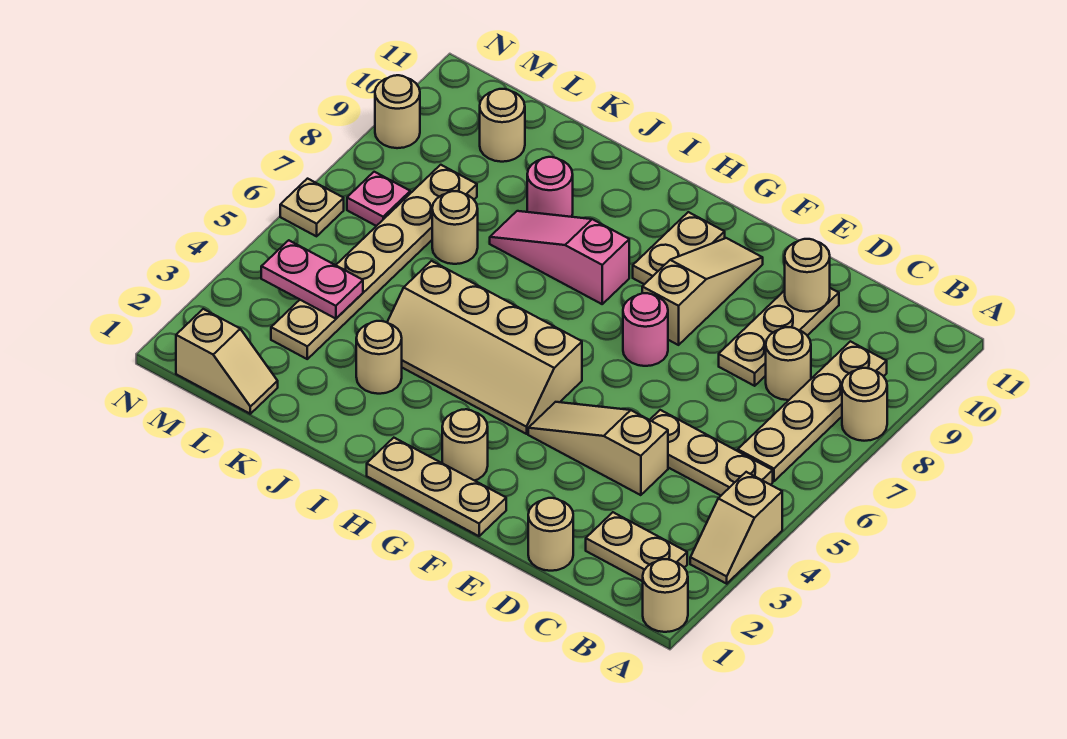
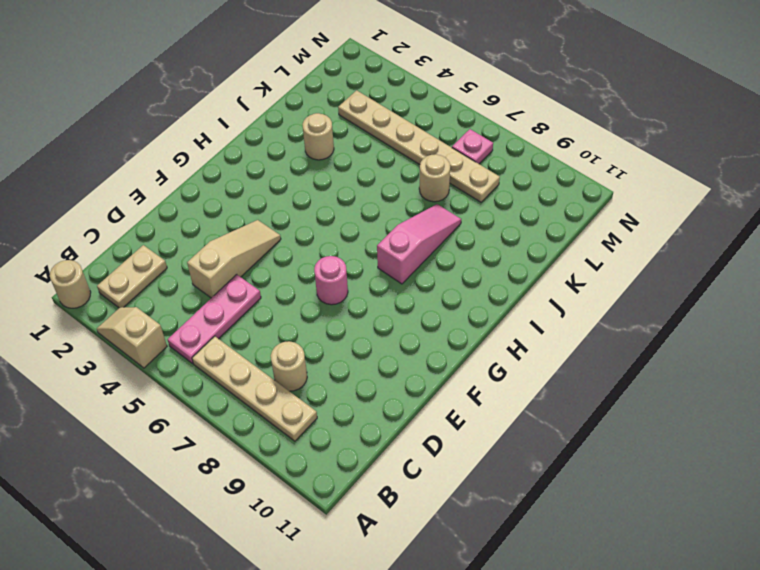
pink plate B5:D5 level 1 -> tan plate B5:D5 level 1
none -> tan round brick A8 level 1
none -> tan round brick D1 level 1
none -> tan plate D8:D10 level 1

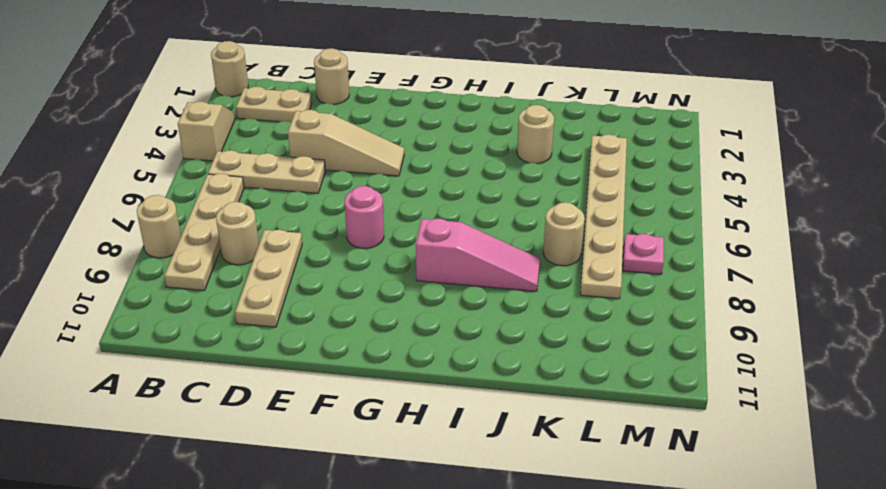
none -> tan plate F1:H1 level 1
none -> tan slope F8:F10 level 1 top 8
none -> tan round brick G2 level 1

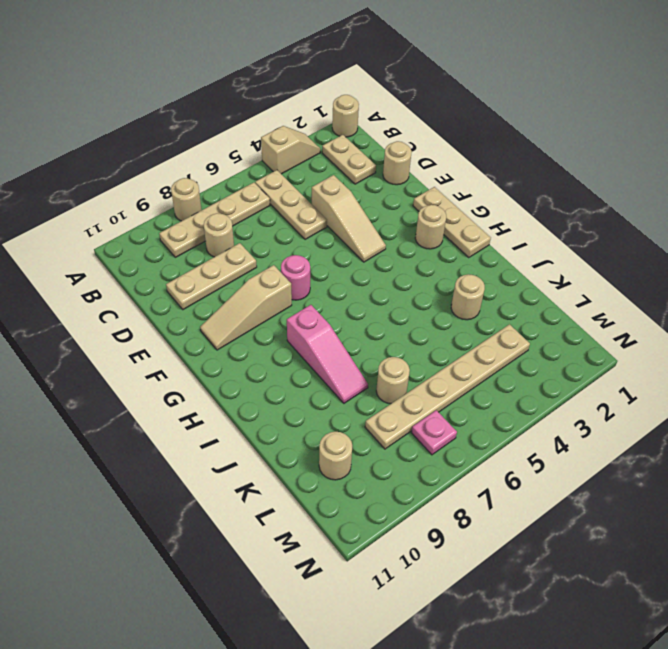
none -> tan slope G4:J5 level 1 top 5
none -> tan plate G9:G10 level 1
none -> pink round brick J9 level 1

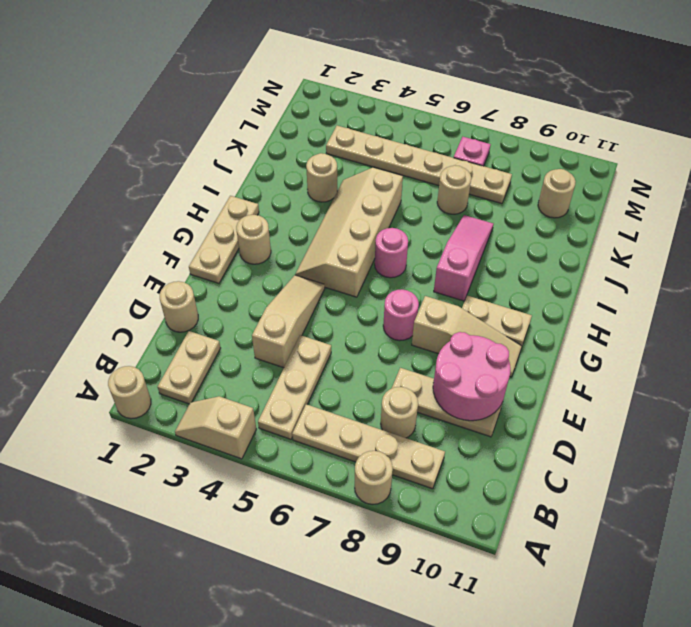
pink round brick D9:E10 level 2 -> tan round brick D10 level 2
pink round brick H6 level 1 -> pink round brick J9 level 1
none -> tan slope L1:M1 level 1 top M
none -> tan plate N6 level 1
none -> tan round brick N9 level 1

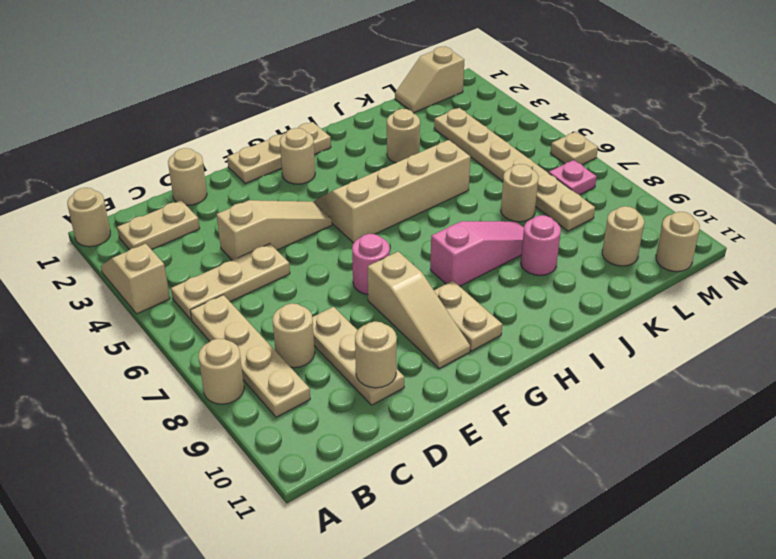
tan round brick M11 level 1 -> tan round brick N9 level 1
none -> pink plate L4:M4 level 2

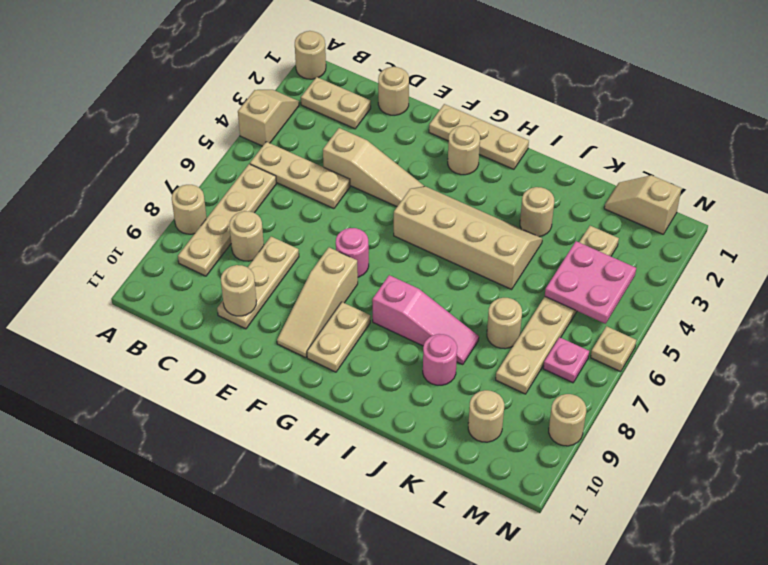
pink plate L4:M5 level 2 -> pink plate L4:M4 level 2

